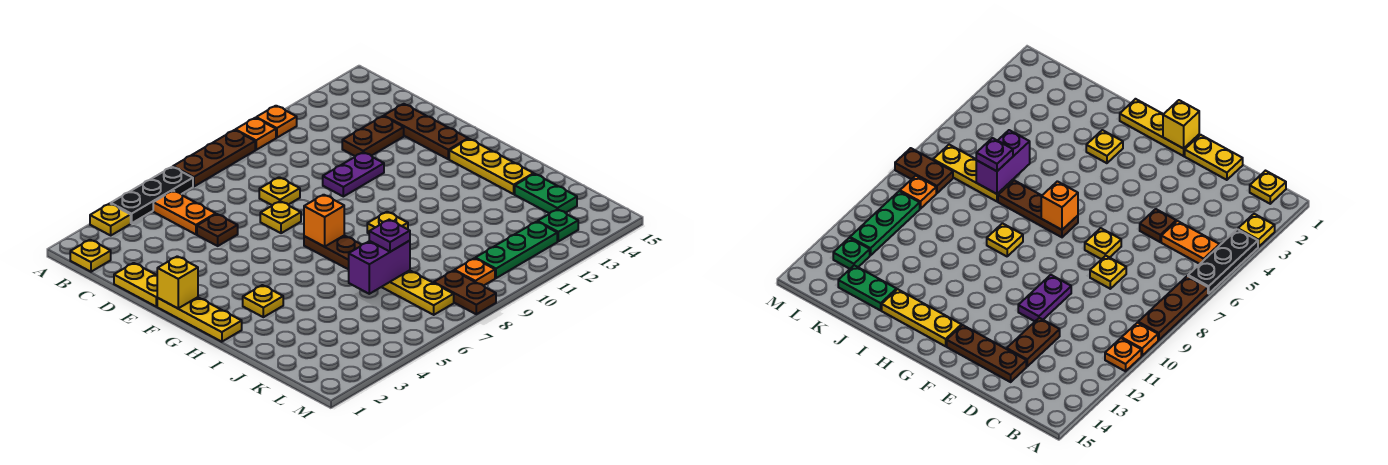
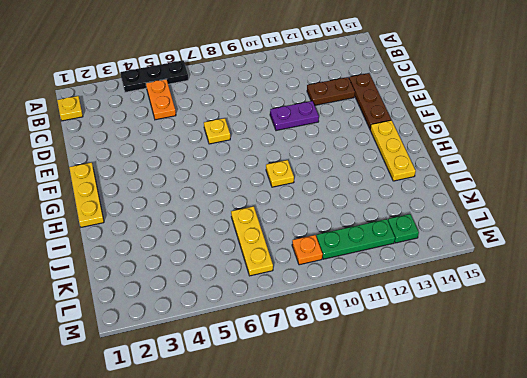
none -> yellow plate A3 level 1
none -> brown plate A7:A9 level 1
none -> orange plate A10 level 1

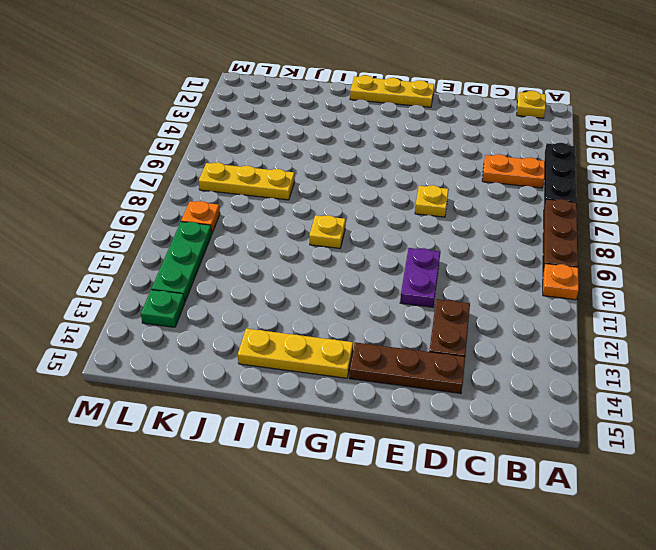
none -> yellow plate A3 level 1
none -> orange plate A11 level 1
none -> yellow plate D1:E1 level 1

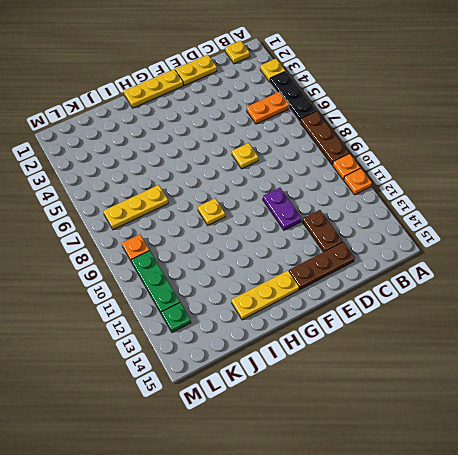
none -> brown plate D5 level 1
none -> yellow plate D8 level 1
none -> brown plate G7:I7 level 1

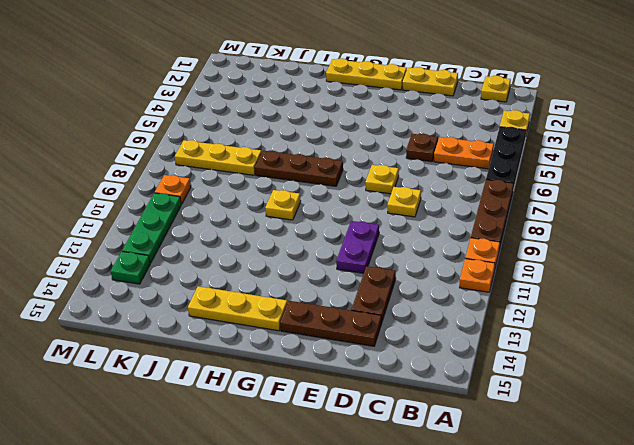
none -> yellow plate H3 level 1
none -> green plate J14:K14 level 1
none -> brown plate L8:M8 level 1

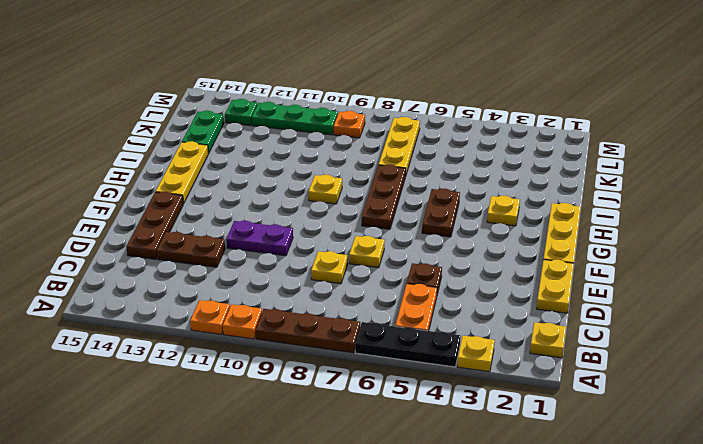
brown plate G5:H5 level 1 -> brown plate L8:M8 level 1
none -> yellow brick F1 level 2
none -> orange brick G7 level 2
none -> purple brick J6:J7 level 2

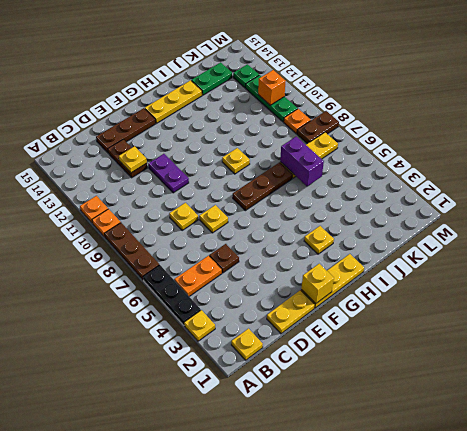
yellow plate D12 level 2 -> none
orange brick L11 level 2 -> orange brick G7 level 2
none -> purple plate J7 level 3

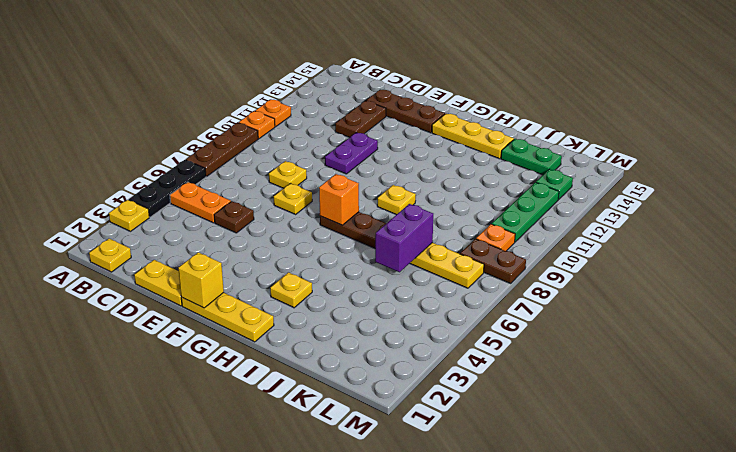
none -> purple plate J7 level 3

